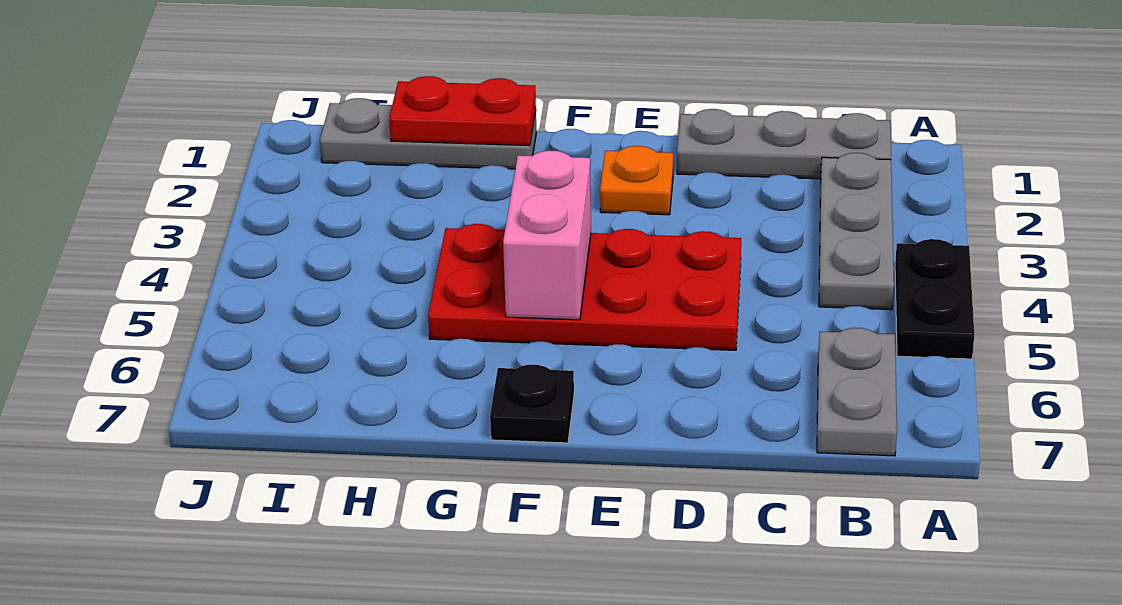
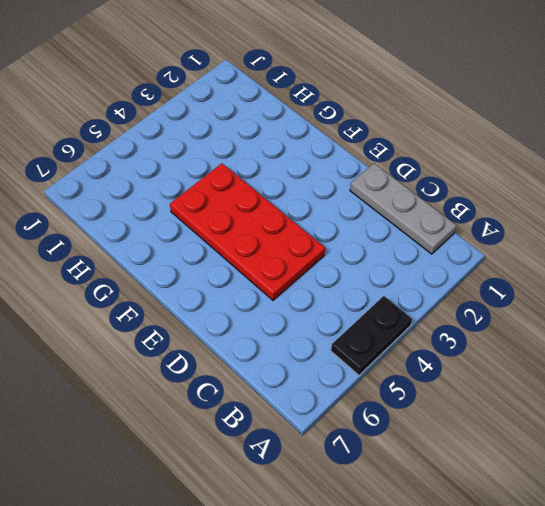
none -> grey plate B2:B4 level 1
none -> grey plate B6:B7 level 1

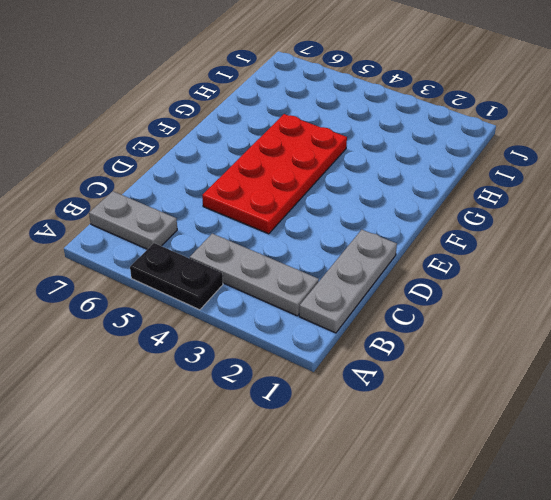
none -> orange plate E2 level 1
none -> black plate F7 level 1

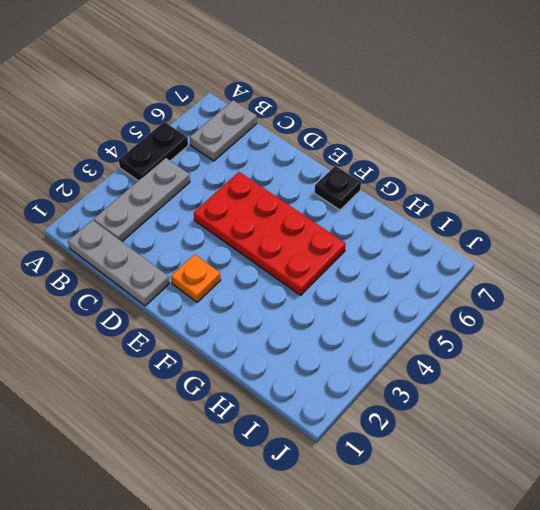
none -> grey plate G1:I1 level 1
none -> pink brick F4:F5 level 2

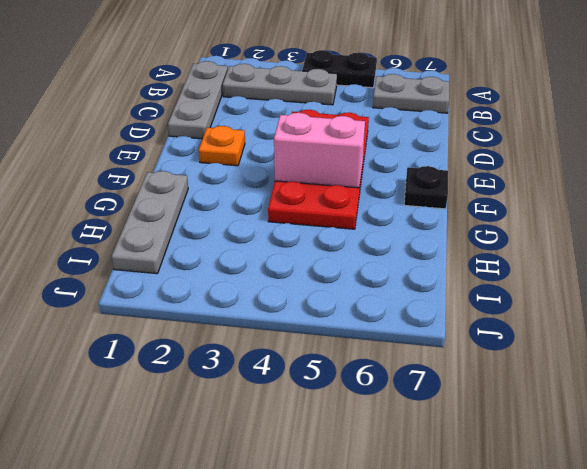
none -> red plate G1:H1 level 2

